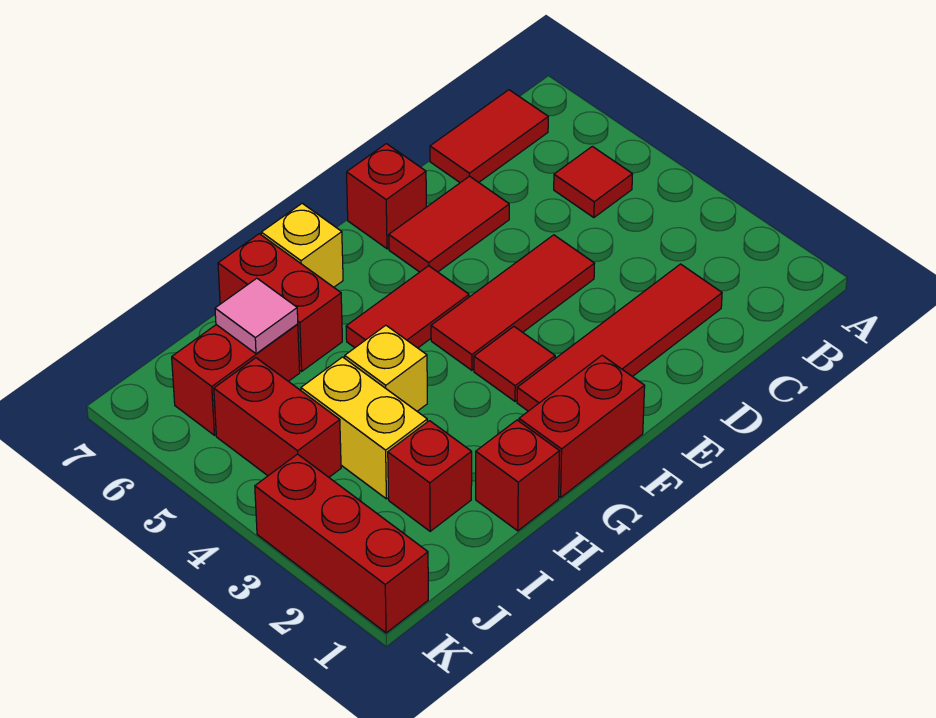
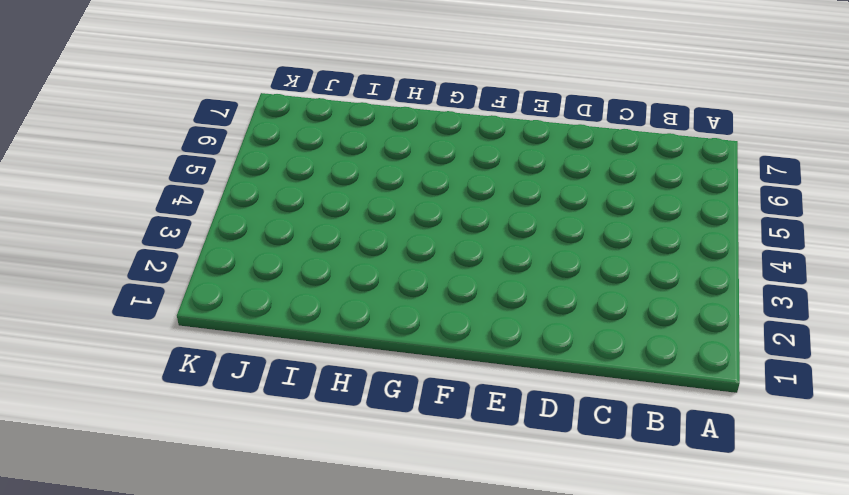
none -> red tile B5 level 1
none -> red tile B7:C7 level 1
none -> red tile C2:F2 level 1

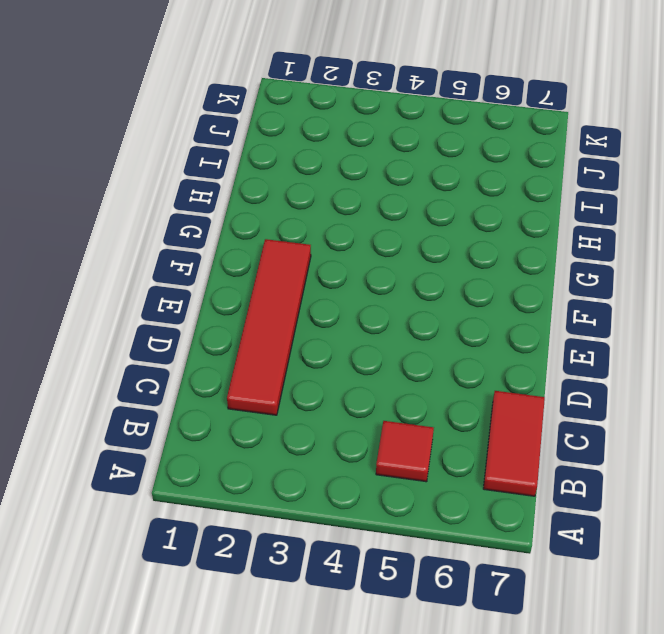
none -> red tile D4:F4 level 1
none -> red tile D6:E6 level 1
none -> red brick E7 level 1

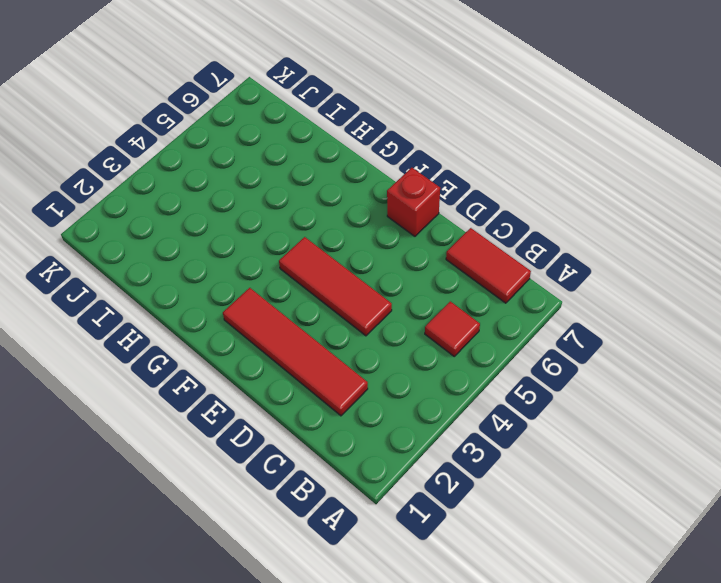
none -> red tile D6:E6 level 1
none -> red brick F1:G1 level 1
none -> red tile F3 level 1

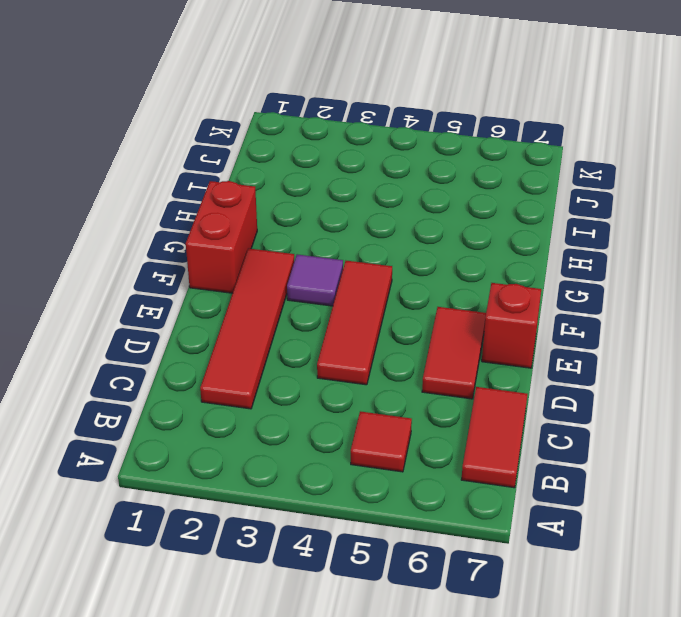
purple tile F3 level 1 -> red tile F3 level 1
none -> red tile F5:G5 level 1
none -> yellow brick G7 level 1
none -> red brick H1 level 1

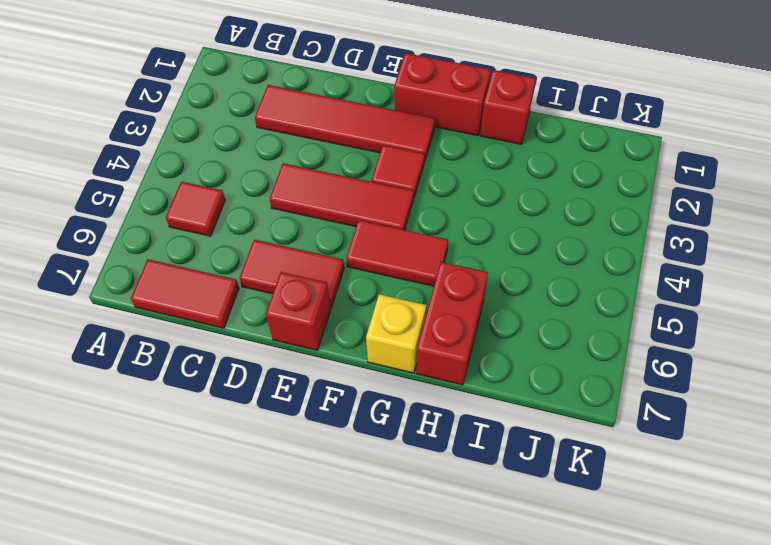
none -> yellow brick H4 level 1
none -> red brick I2 level 1
none -> yellow brick I3:I4 level 1

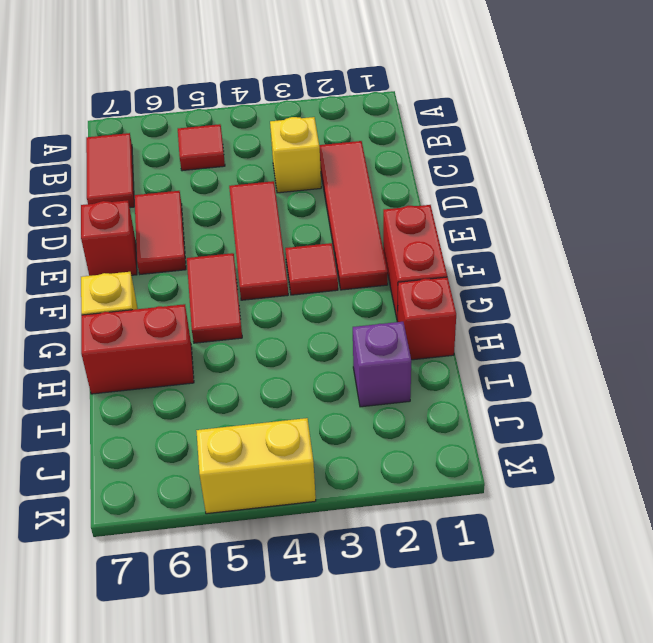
yellow brick C3 level 1 -> yellow brick H4 level 1
purple brick I2 level 1 -> red brick I2 level 1
yellow brick K4:K5 level 1 -> yellow brick I3:I4 level 1
none -> red brick I6:J6 level 1
none -> red brick J4:J5 level 1
none -> red brick K1:K3 level 1

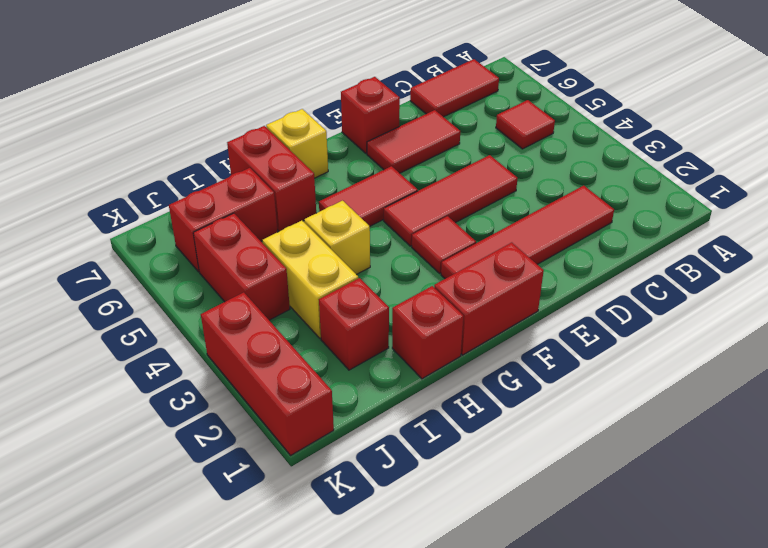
none -> pink tile I6 level 2

